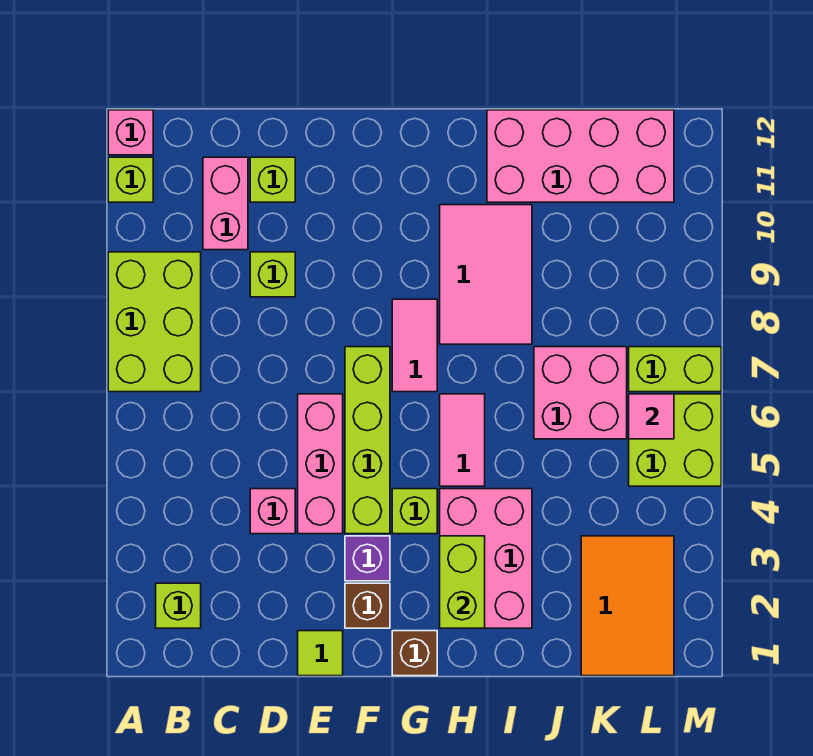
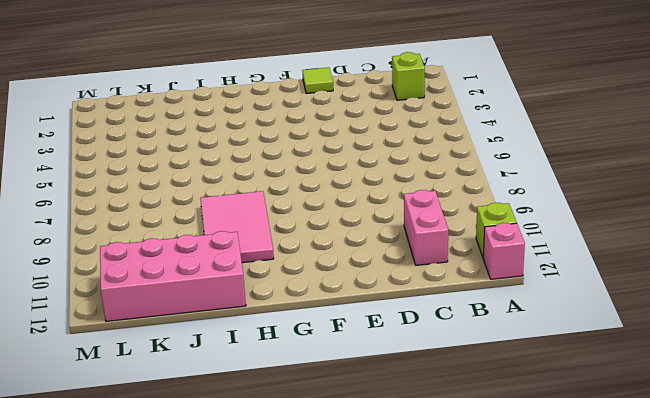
none -> lime brick A7:B9 level 1
none -> pink brick D4 level 1
none -> lime brick D9 level 1

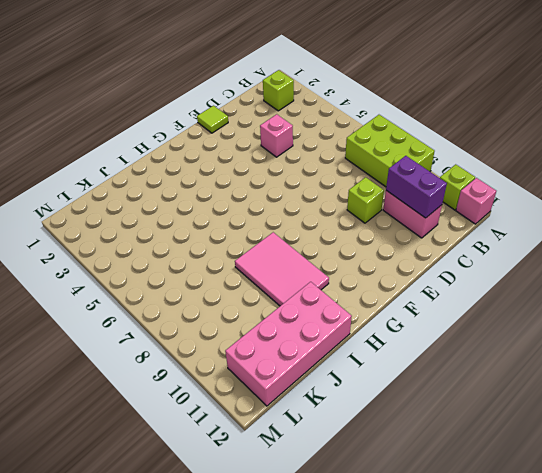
purple brick C10:C11 level 2 -> none
none -> lime brick D11 level 1
none -> pink brick E4:E6 level 1
none -> brown brick F2 level 1

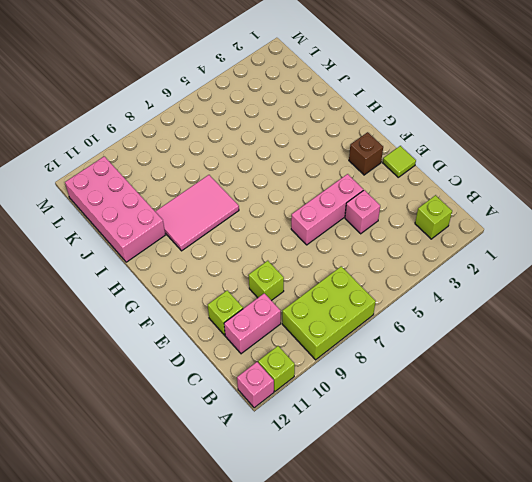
none -> purple brick F3 level 1
none -> lime brick F4:F7 level 1
none -> brown brick G1 level 1

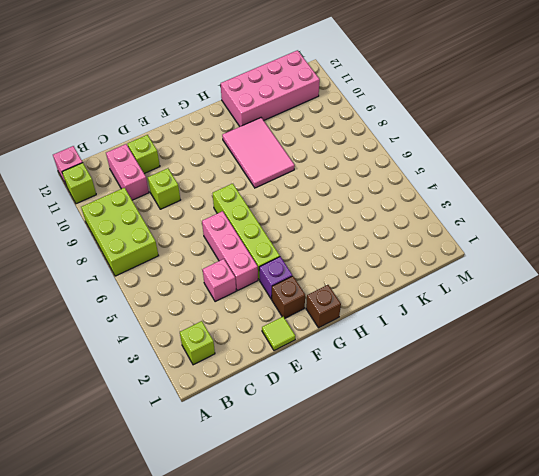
none -> lime brick G4 level 1
none -> pink tile G7:G8 level 1
none -> pink brick H2:I4 level 1

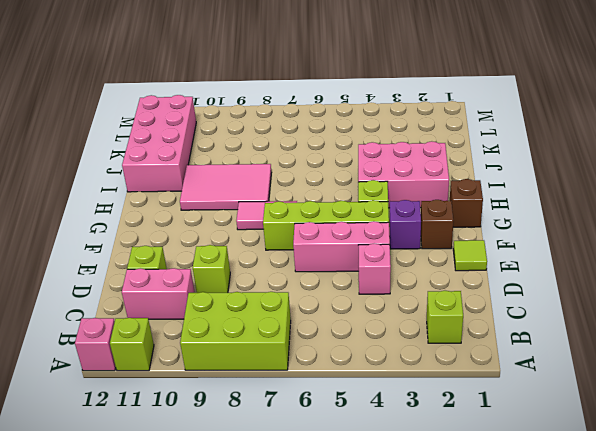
none -> pink tile H5:H6 level 1
none -> pink brick J6:K7 level 1
none -> orange tile K1:L3 level 1

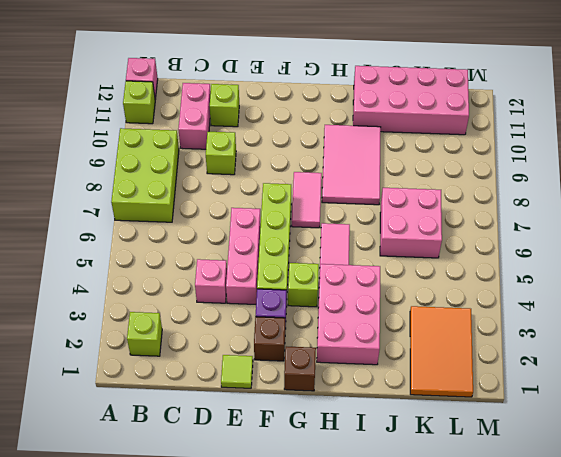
none -> lime brick L5:M6 level 1
none -> lime brick L7:M7 level 1
none -> lime brick H2:H3 level 2

